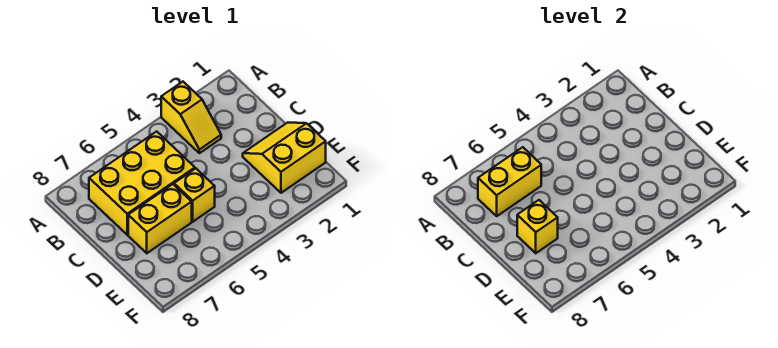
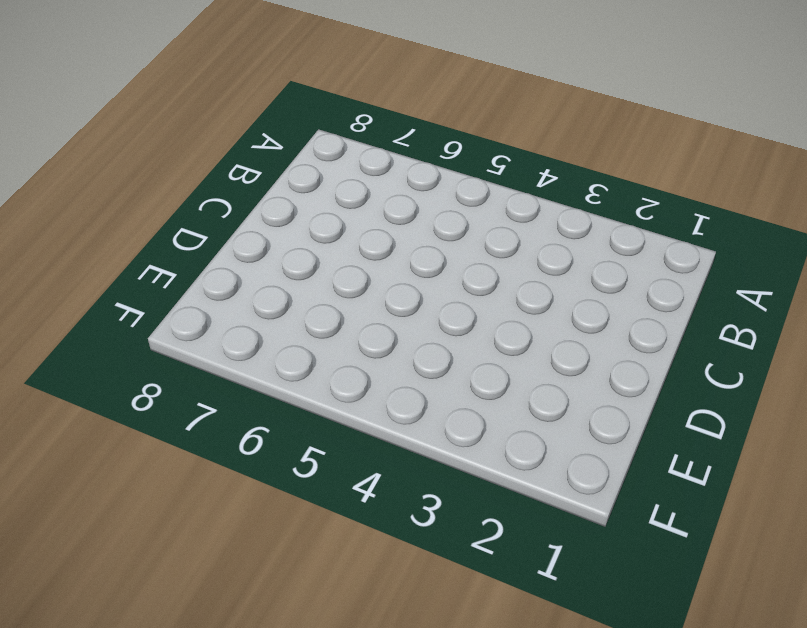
none -> yellow slope A3:B3 level 1 top A
none -> yellow brick B5:C7 level 1

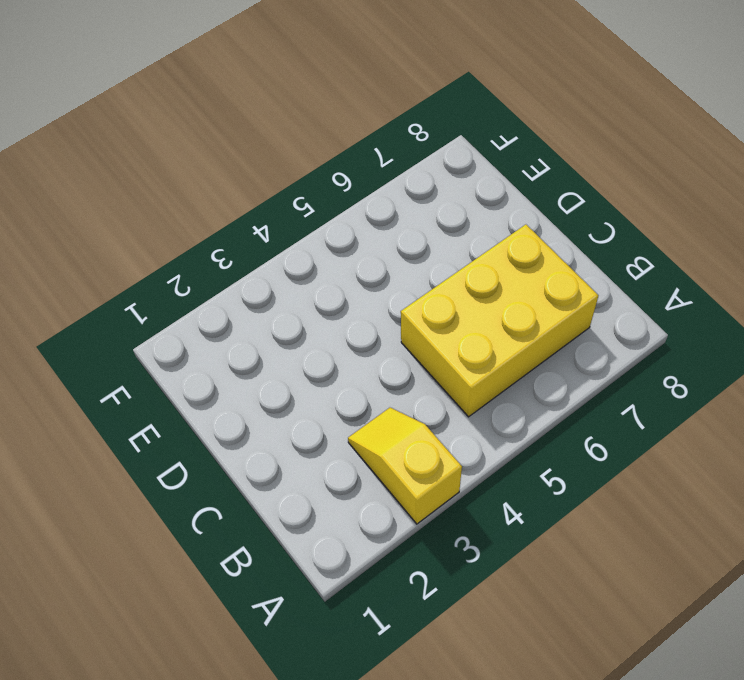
none -> yellow slope D1:E2 level 1 top E
none -> yellow brick D5 level 1

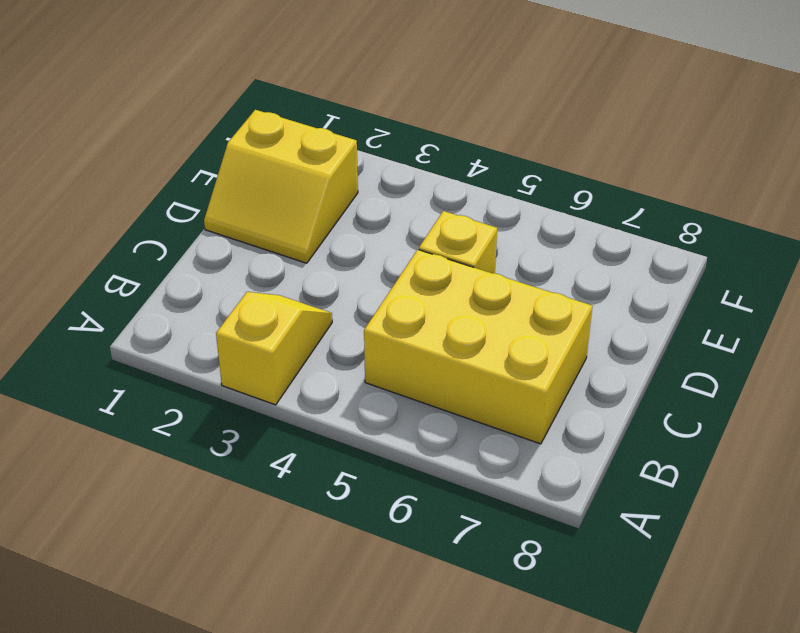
none -> yellow brick D6:D7 level 1
none -> yellow brick B6:B7 level 2

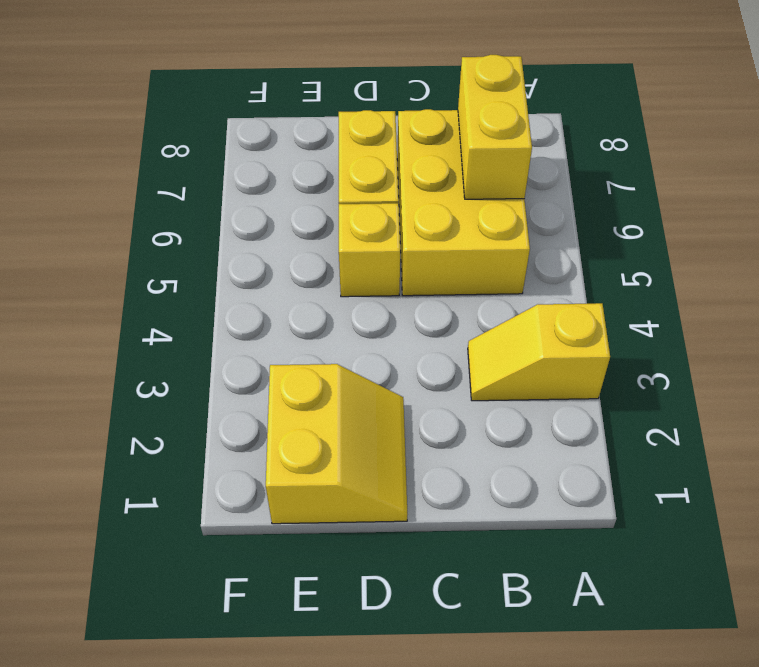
none -> yellow brick D7 level 2

